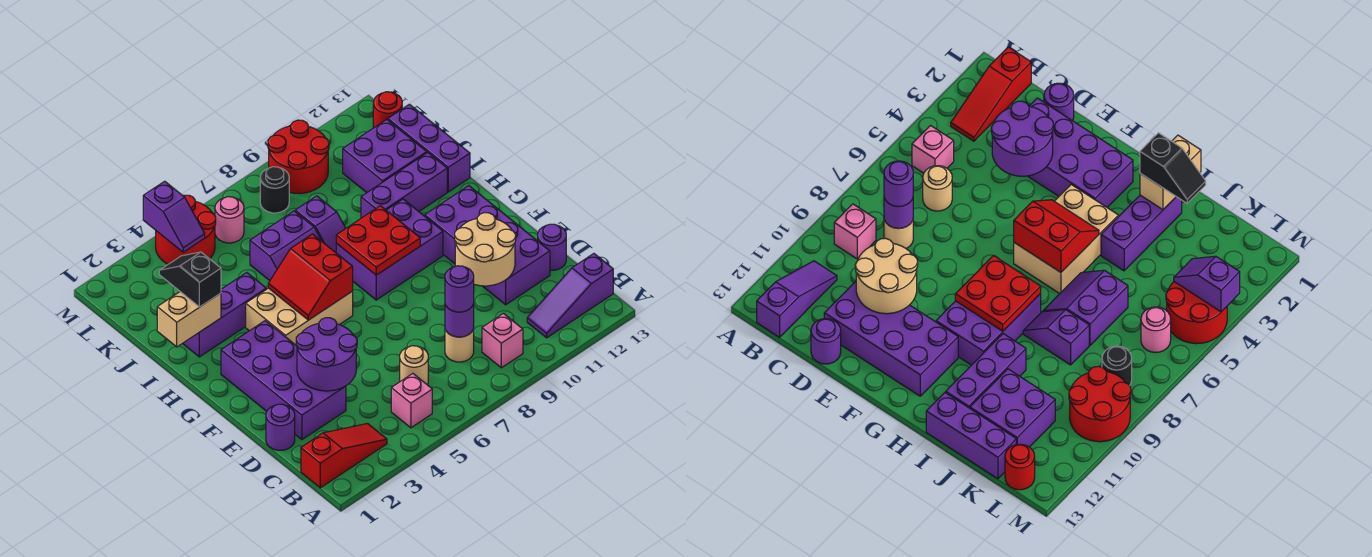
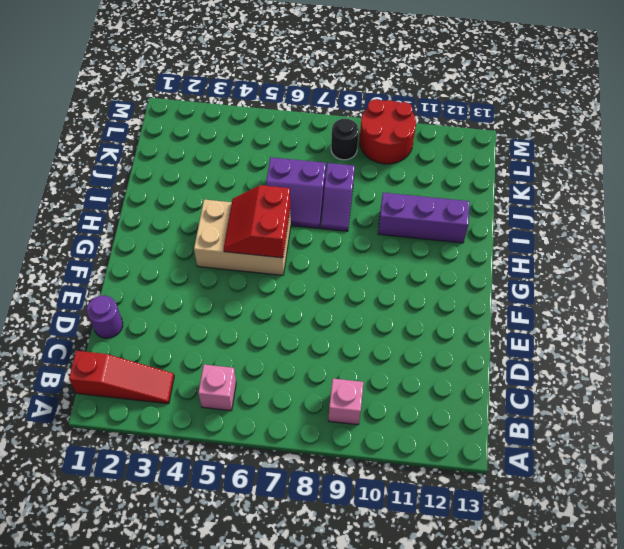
none -> purple slope B11:B13 level 1 top 13
none -> tan round brick C6 level 1
none -> tan round brick C8 level 1
none -> purple brick D2:G3 level 1

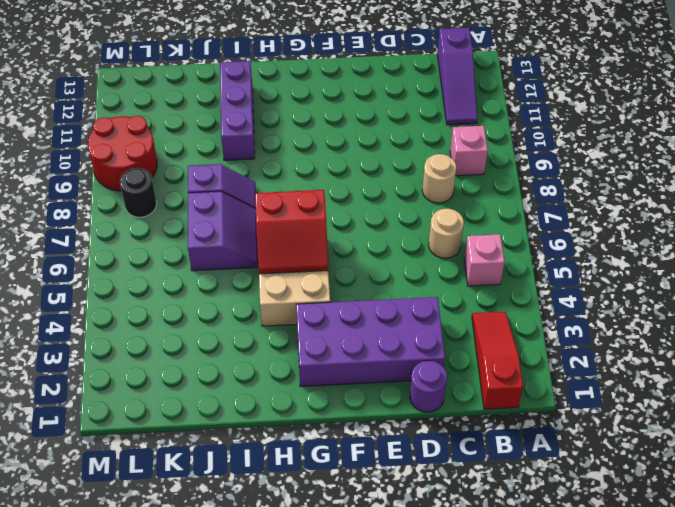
none -> purple brick D11:G12 level 1
none -> purple round brick D13 level 1
none -> purple brick G8:H10 level 1
none -> purple brick I2:I4 level 1

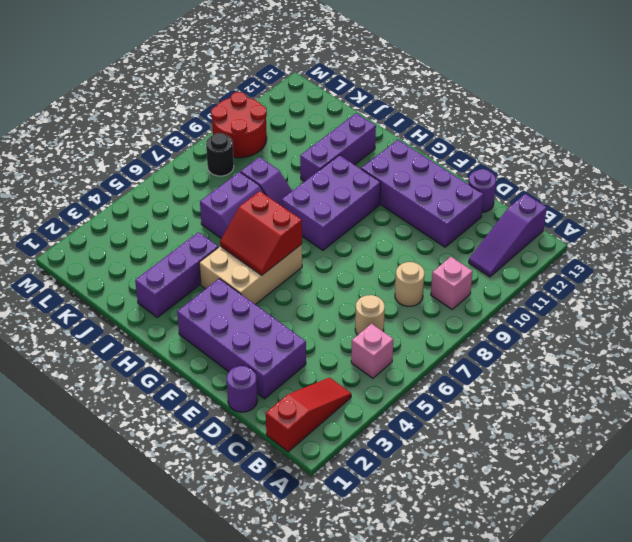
none -> purple brick I13:K13 level 1
none -> purple brick J11:K12 level 1
none -> red round brick L4:M5 level 1
none -> pink round brick L6 level 1

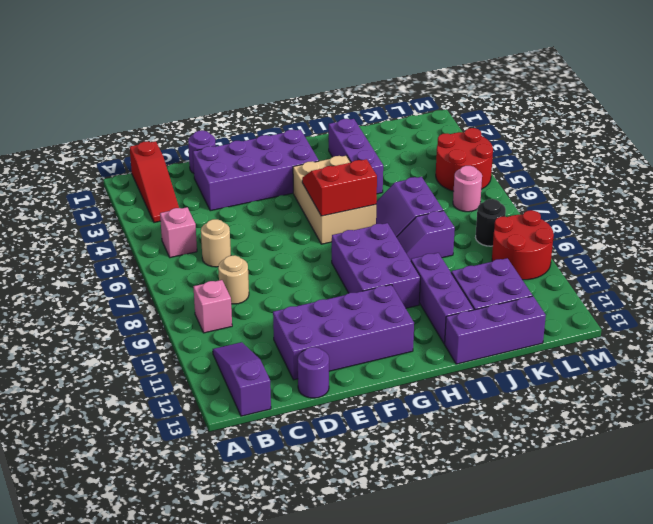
none -> red round brick L13 level 1
none -> purple round brick C8 level 2
none -> purple round brick D3:E4 level 2
none -> tan round brick D10:E11 level 2

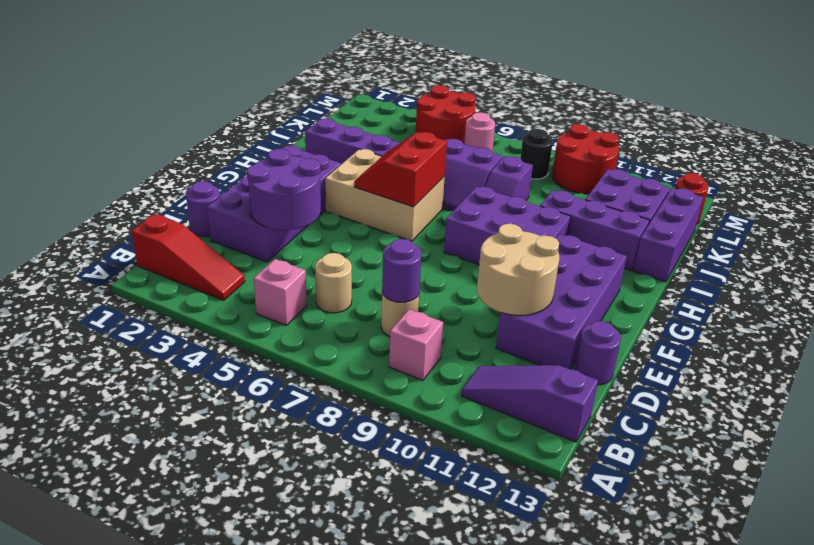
none -> red plate G8:H9 level 2
none -> tan brick I1:I2 level 2
none -> purple slope L4:M4 level 2 top M
none -> purple round brick C8 level 3

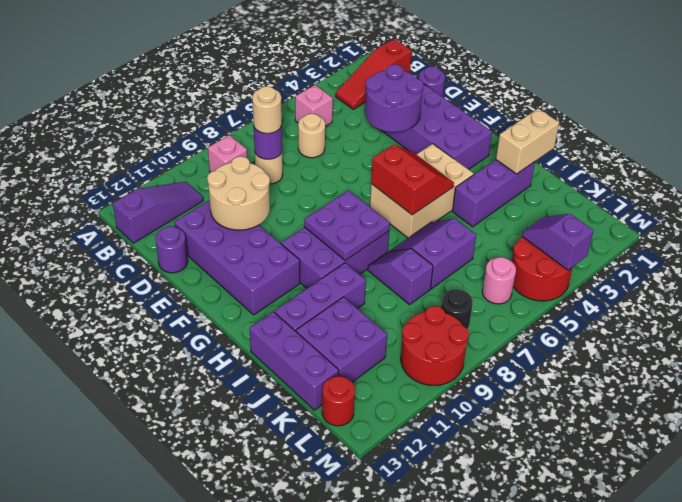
tan round brick C8 level 3 -> purple round brick C8 level 3
purple plate G8:H9 level 2 -> red plate G8:H9 level 2
none -> black slope I2:J2 level 3 top I

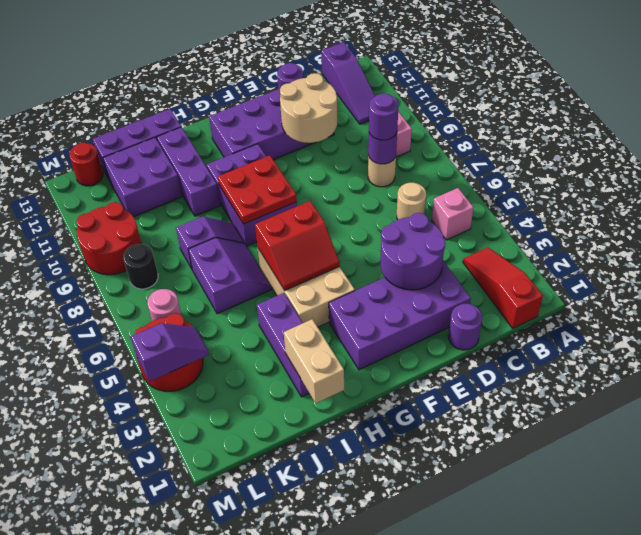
none -> black slope I2:J2 level 3 top I

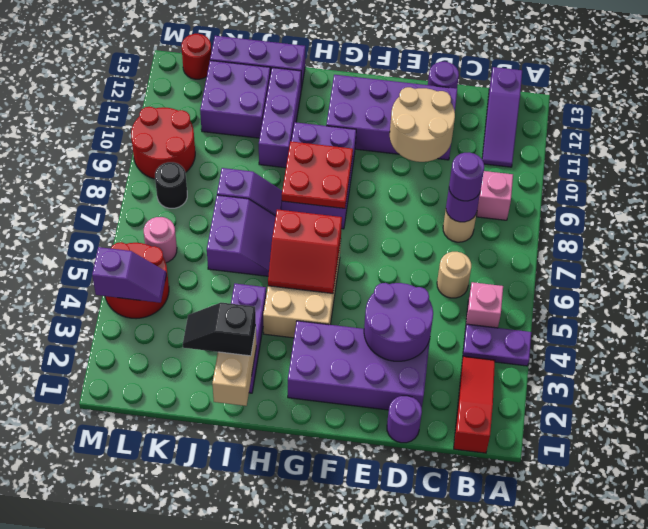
purple plate A4:B4 level 1 -> none

